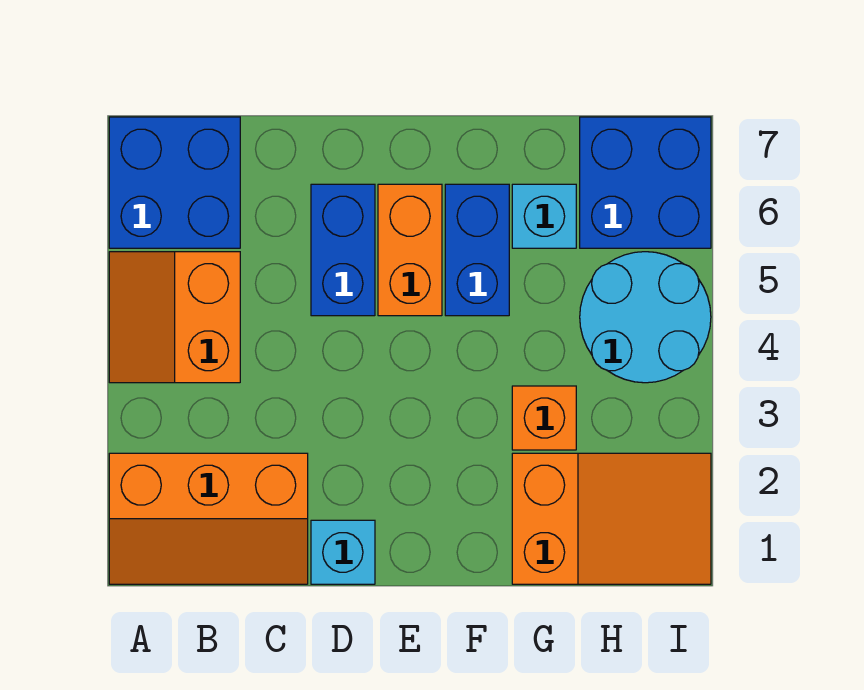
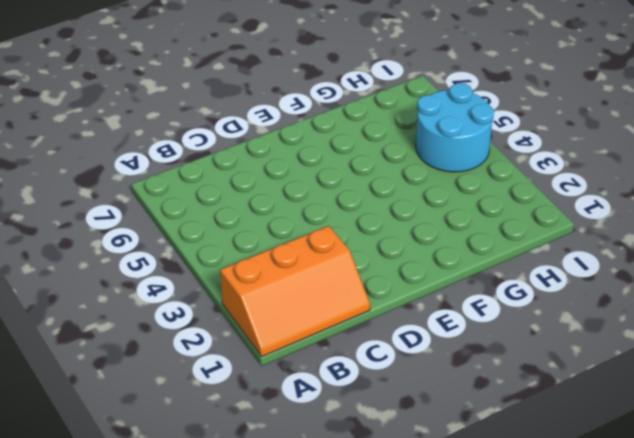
none -> orange slope A4:B5 level 1 top B
none -> blue brick A6:B7 level 1
none -> cyan brick D1 level 1

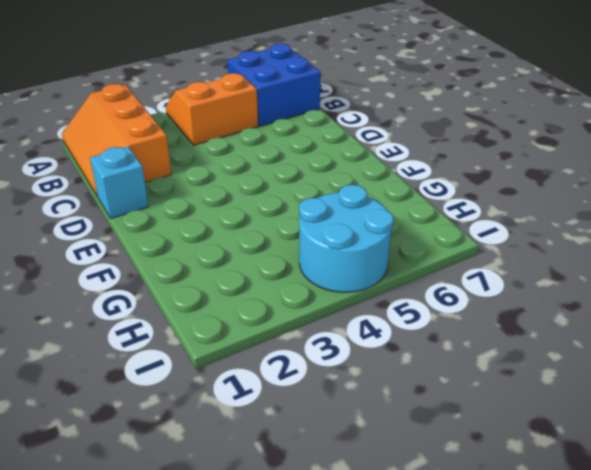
none -> blue brick D5:D6 level 1
none -> orange brick E5:E6 level 1
none -> blue brick F5:F6 level 1

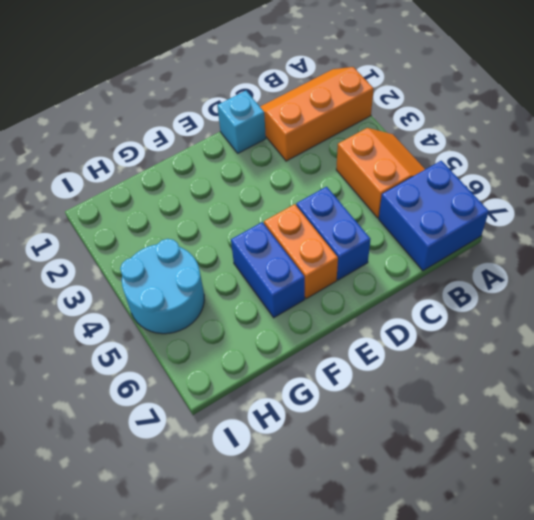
none -> orange slope G1:I2 level 1 top G
none -> orange brick G3 level 1
none -> cyan brick G6 level 1

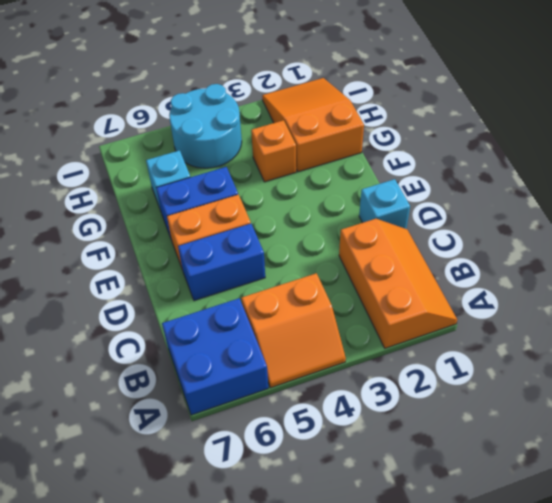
none -> blue brick H6:I7 level 1

